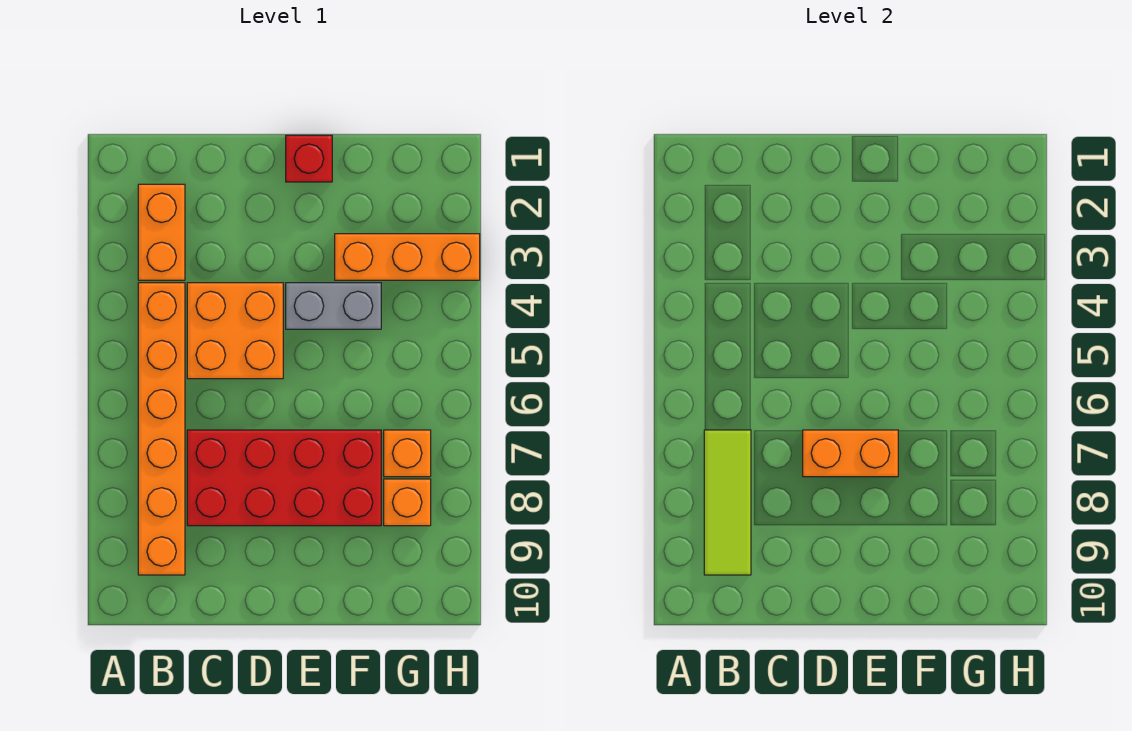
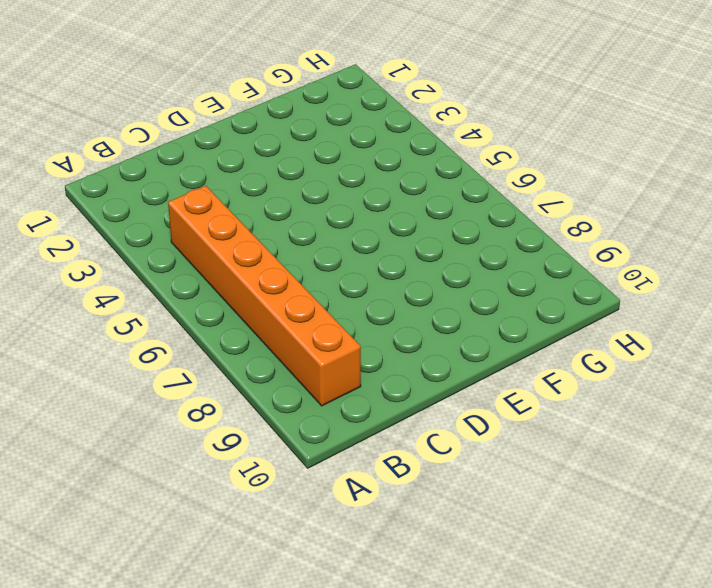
none -> orange brick B2:B3 level 1
none -> orange brick C4:D5 level 1

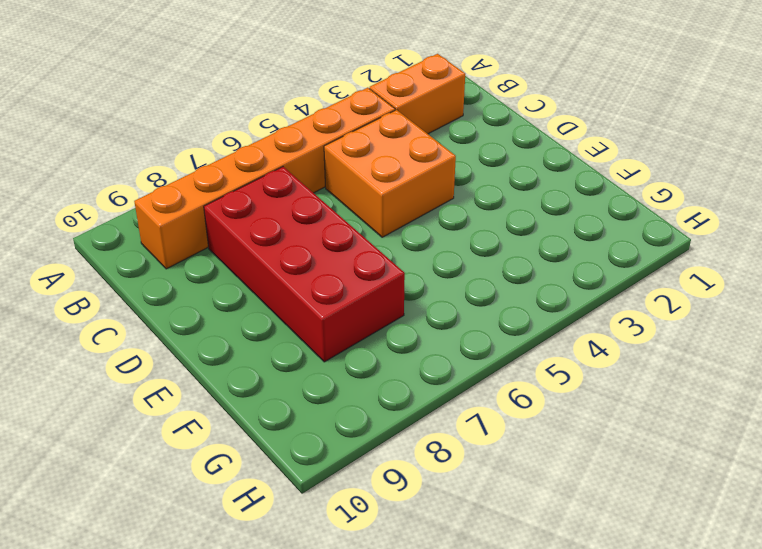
none -> red brick E1 level 1
none -> grey brick E4:F4 level 1

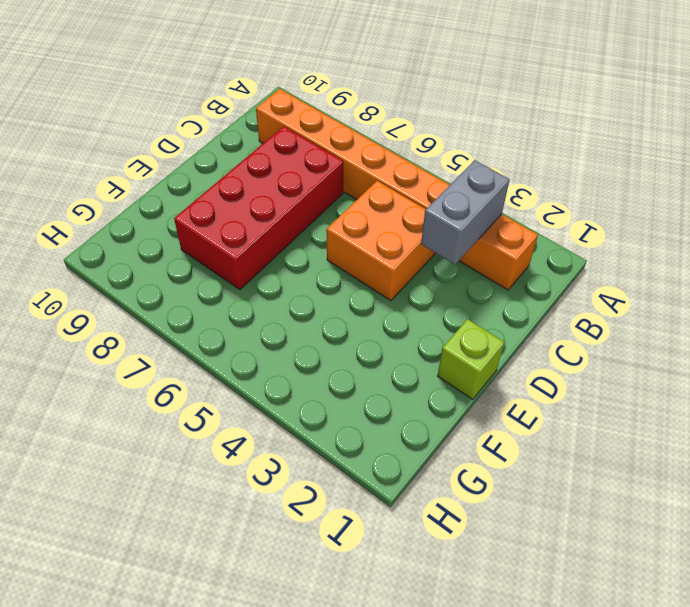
grey brick B3:C3 level 2 -> grey brick E4:F4 level 1
lime brick E1 level 1 -> red brick E1 level 1
none -> orange brick F3:H3 level 1
none -> orange brick G7 level 1

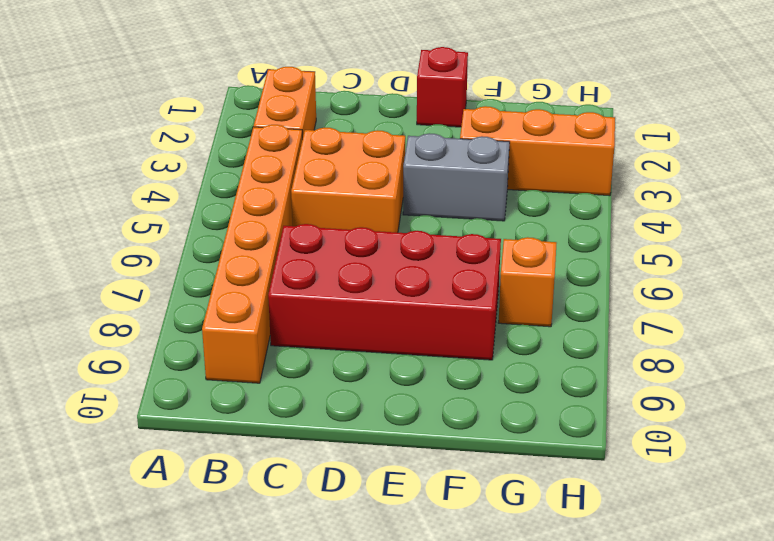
none -> orange brick G8 level 1
none -> lime tile B7:B9 level 2

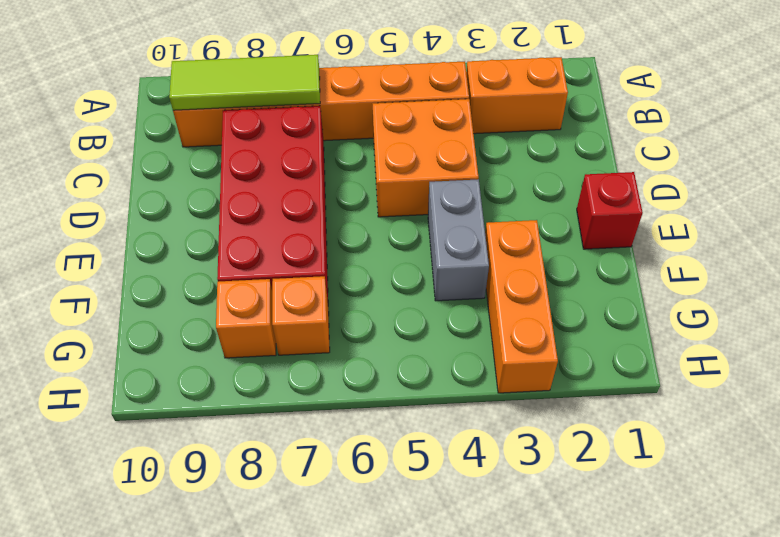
none -> orange brick D7:E7 level 2

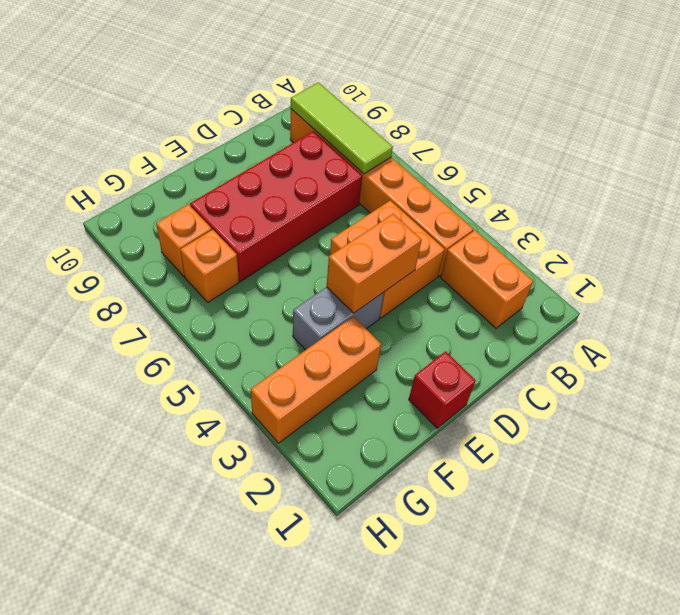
orange brick D4:E4 level 2 -> orange brick D7:E7 level 2

